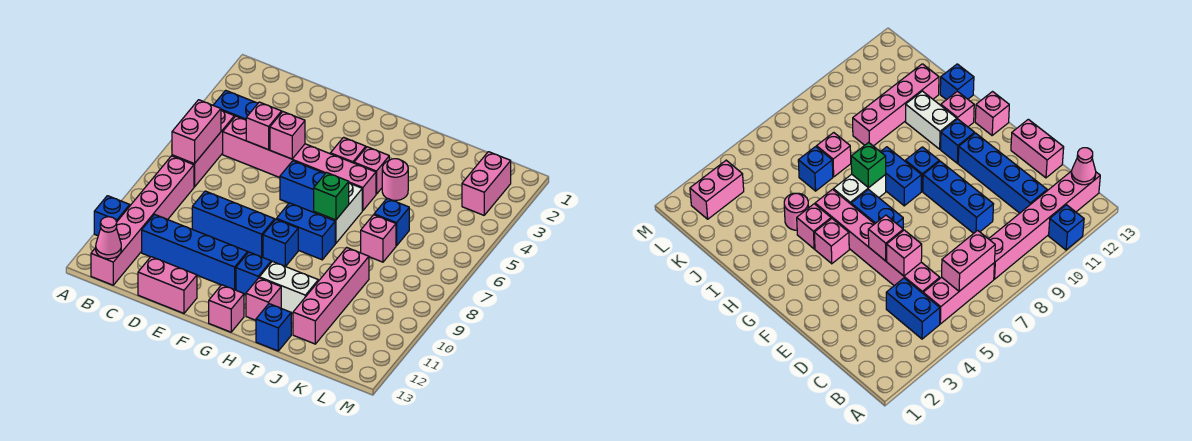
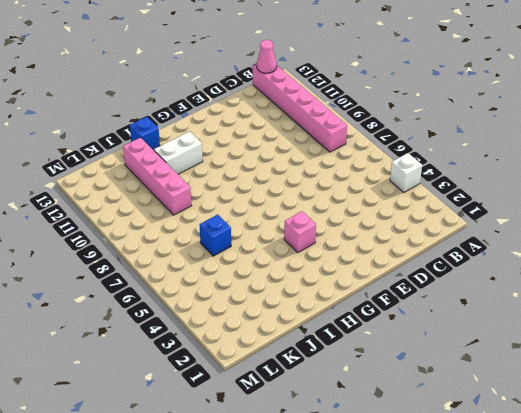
white brick A4 level 1 -> none
none -> blue brick A11 level 1
none -> blue brick B4:C4 level 1
none -> pink brick B5:B7 level 1

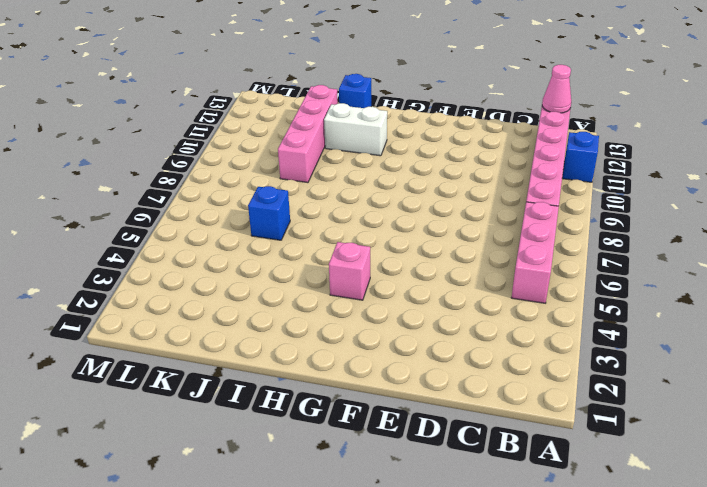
none -> blue brick B4:C4 level 1
none -> pink brick C5:H5 level 1
none -> blue brick C11:F11 level 1

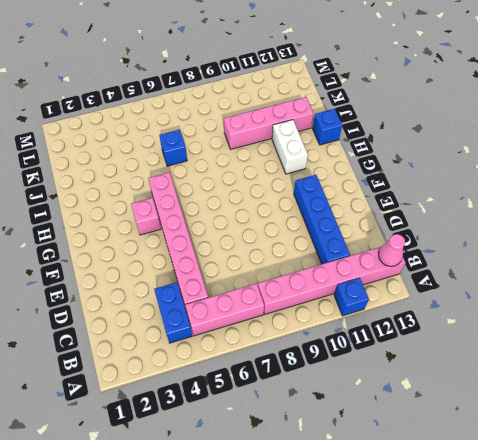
none -> blue brick D9:F9 level 1
none -> pink brick D13:E13 level 1
none -> blue brick F6:G6 level 1

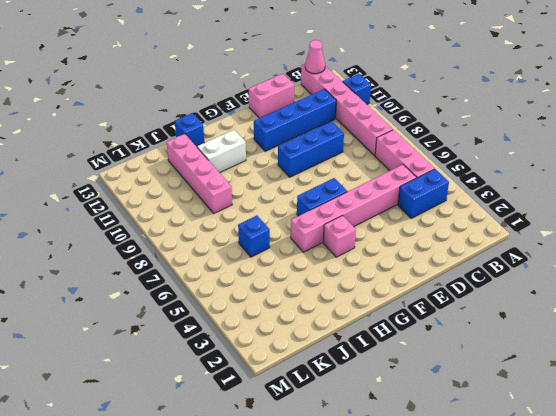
none -> blue brick G8:H8 level 1
none -> blue brick G9 level 1
none -> blue brick G11 level 1

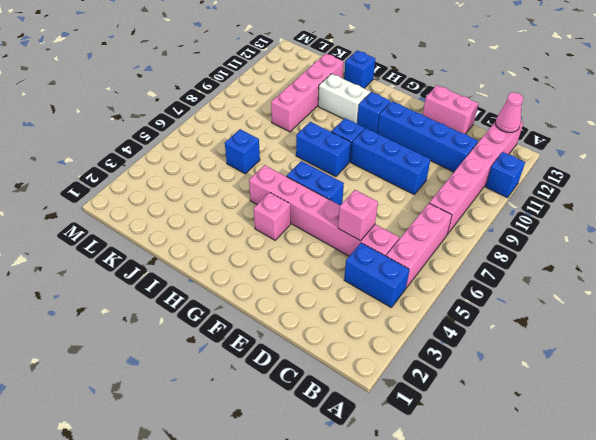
none -> pink brick G13 level 1
none -> pink brick H4 level 1
none -> white brick H6:H7 level 1

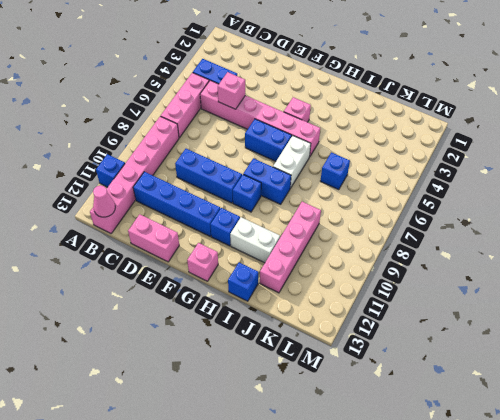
none -> pink brick H4 level 1
none -> pink brick H12 level 1
none -> pink round brick I4 level 1

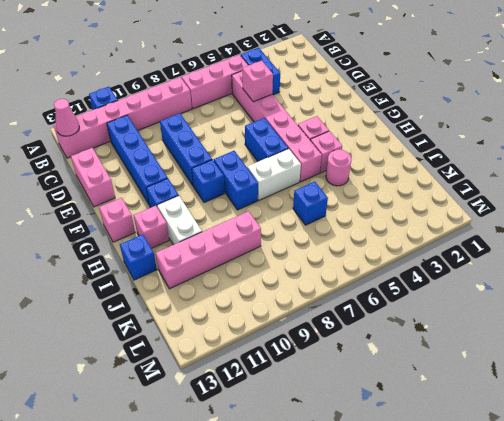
none -> pink brick J7 level 1
none -> pink brick L2:L3 level 1
none -> pink brick B6:B7 level 2

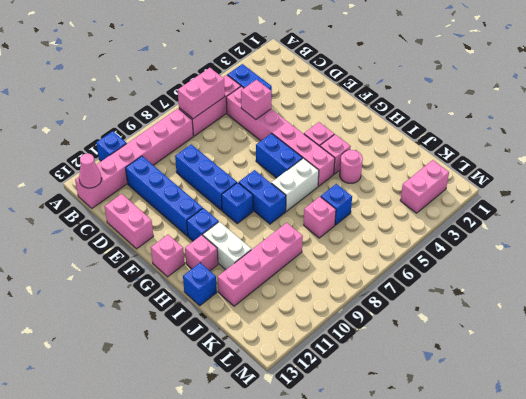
none -> pink brick E5 level 2
none -> green brick H7 level 2

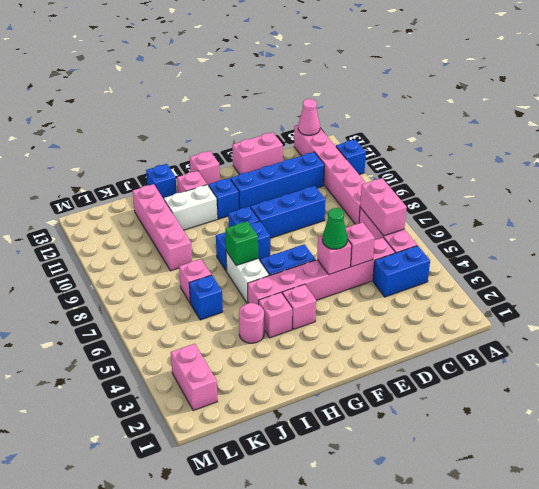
green cone E5 level 3 -> none

